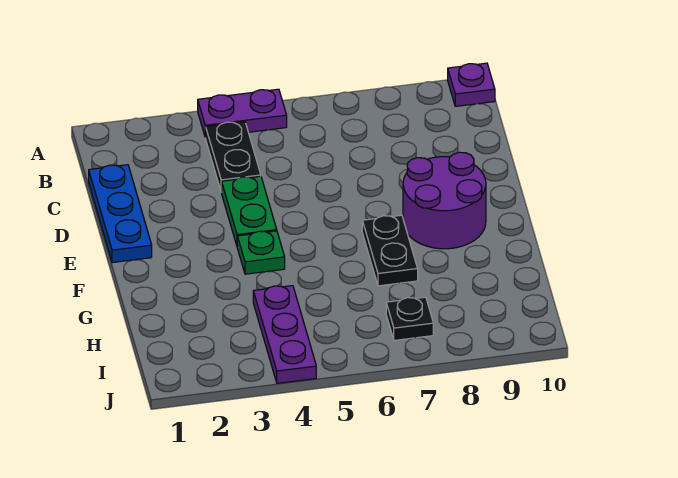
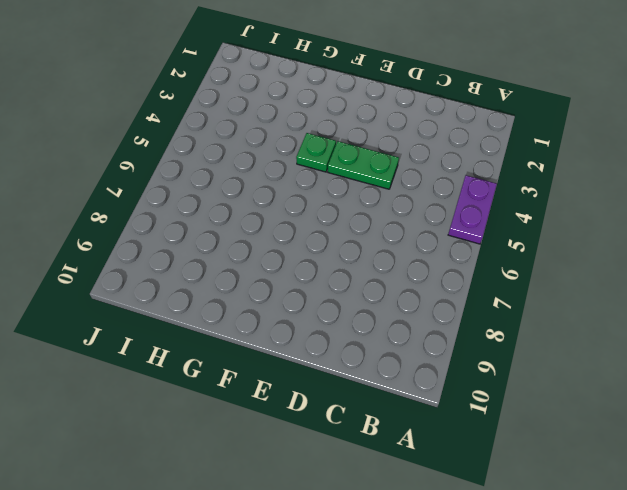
none -> purple plate A10 level 1
none -> black plate B4:C4 level 1

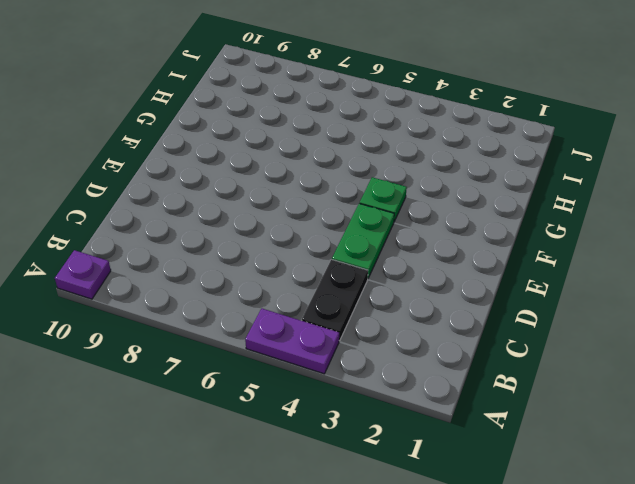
none -> blue plate C1:E1 level 1
none -> purple round brick E8:F9 level 1

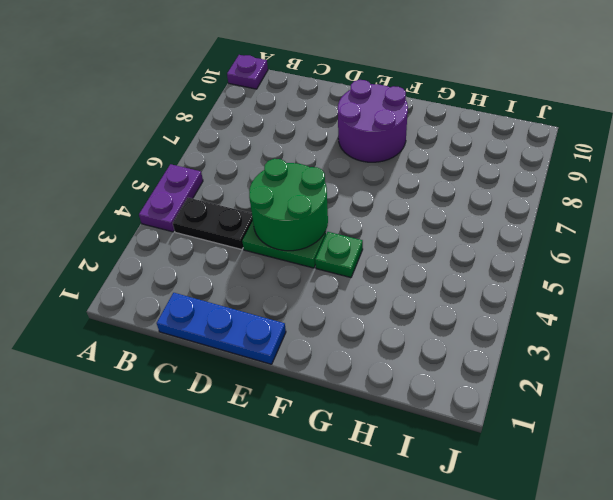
green round brick D4:E5 level 2 -> none
none -> black plate F7:G7 level 1
none -> purple plate H4:J4 level 1

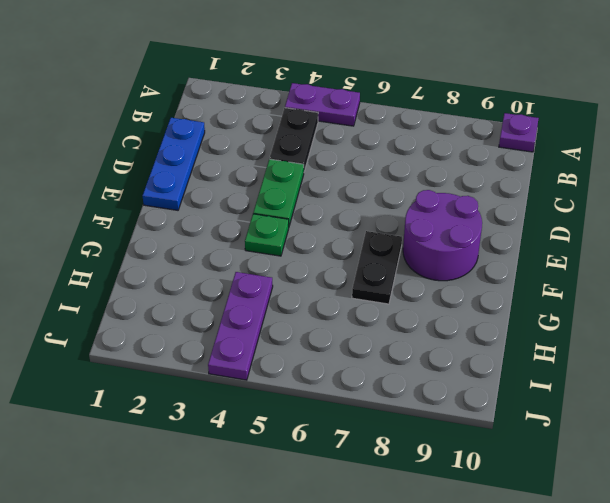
none -> black plate I7 level 1

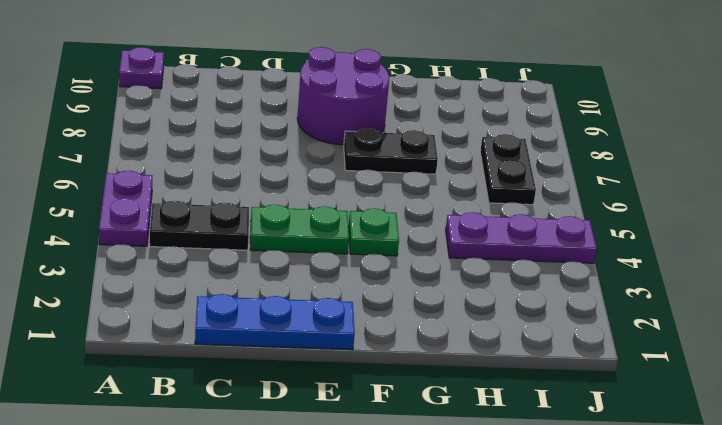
black plate I6:I7 level 1 -> black plate I7 level 1

